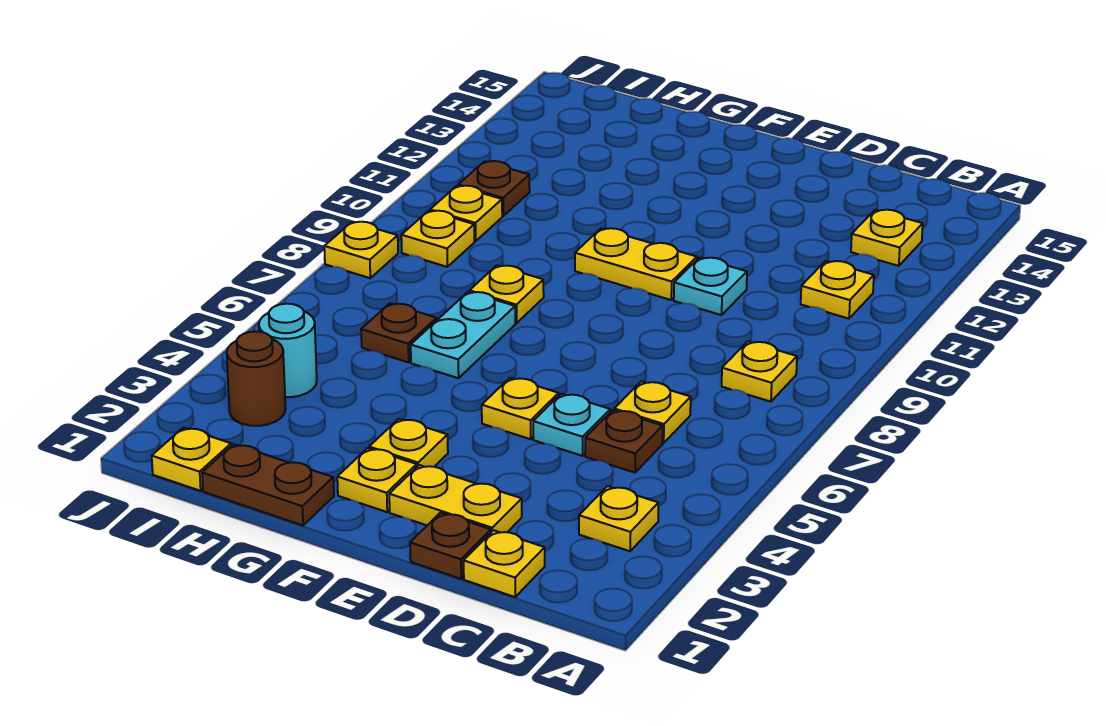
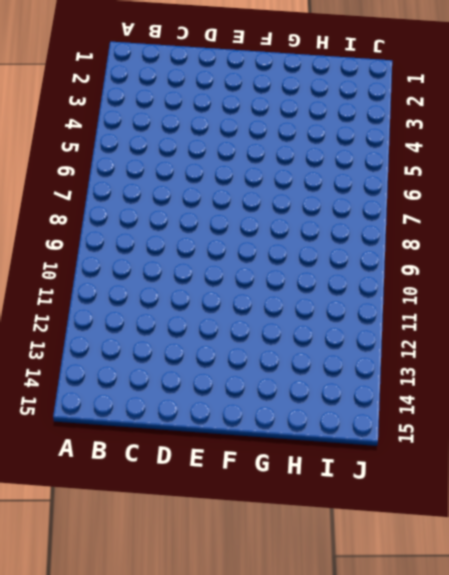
none -> yellow plate B3 level 1
none -> yellow plate B8 level 1
none -> yellow plate B11 level 1

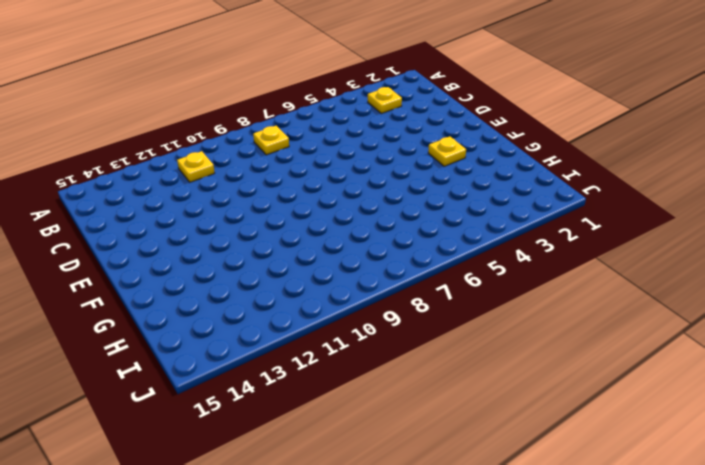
none -> yellow plate B13 level 1
none -> yellow plate C1 level 1
none -> brown plate C5 level 1

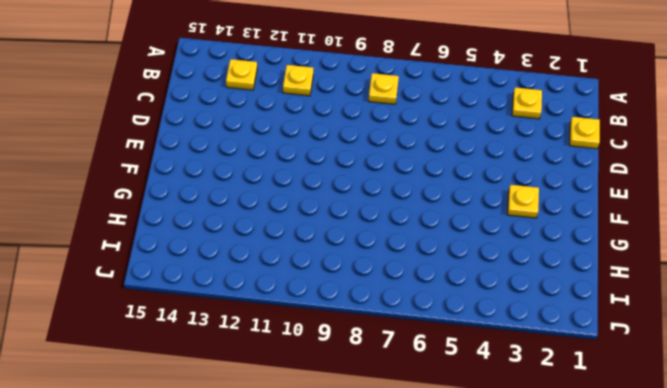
none -> brown plate C5 level 1
none -> yellow plate C6 level 1
none -> brown plate D1 level 1

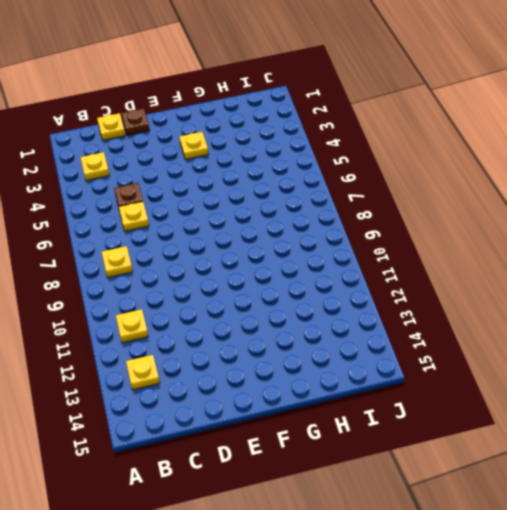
none -> yellow plate D2:E2 level 1
none -> cyan plate D5 level 1
none -> cyan plate D10 level 1

